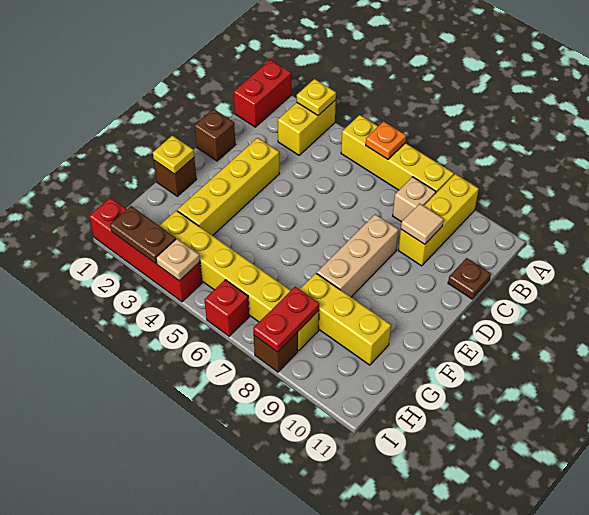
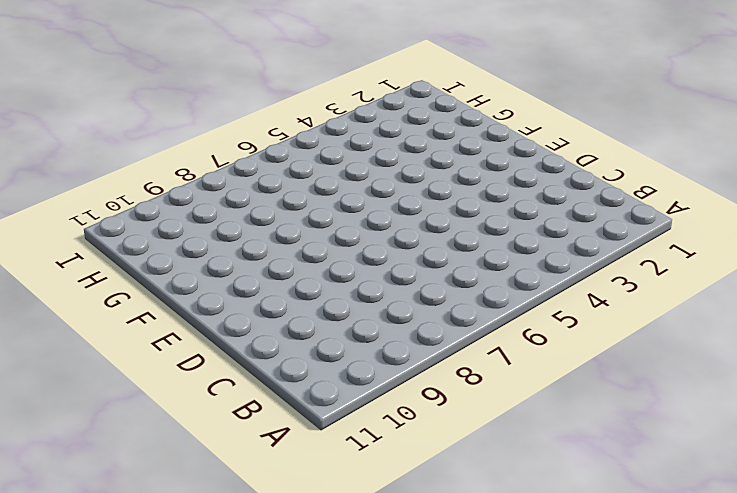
none -> red brick A1:B1 level 1
none -> yellow brick A3:B3 level 1
none -> yellow brick A5:A8 level 1

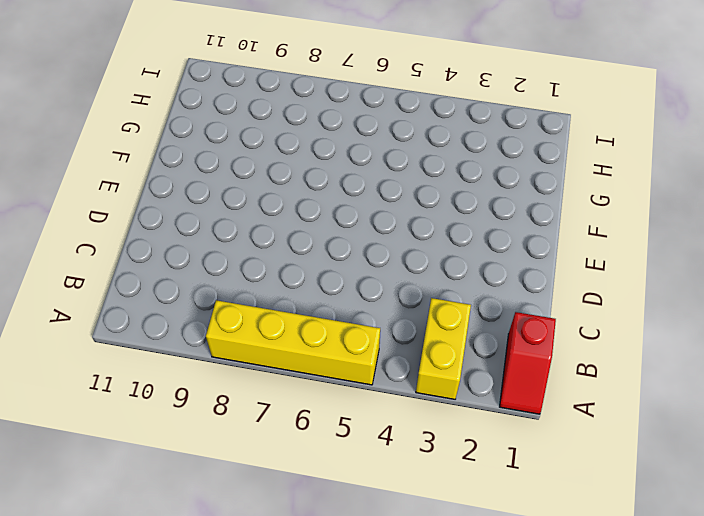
red slope A1:B1 level 1 top B -> red brick A1:B1 level 1
none -> yellow brick A9:C9 level 1
none -> tan brick B8 level 1
none -> brown plate C11 level 1

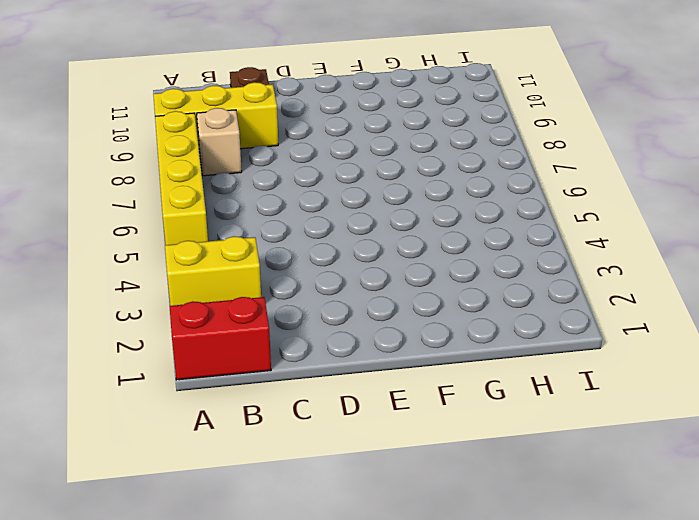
none -> brown brick D1 level 1
none -> yellow brick D3:G3 level 1
none -> tan brick D8:F8 level 1

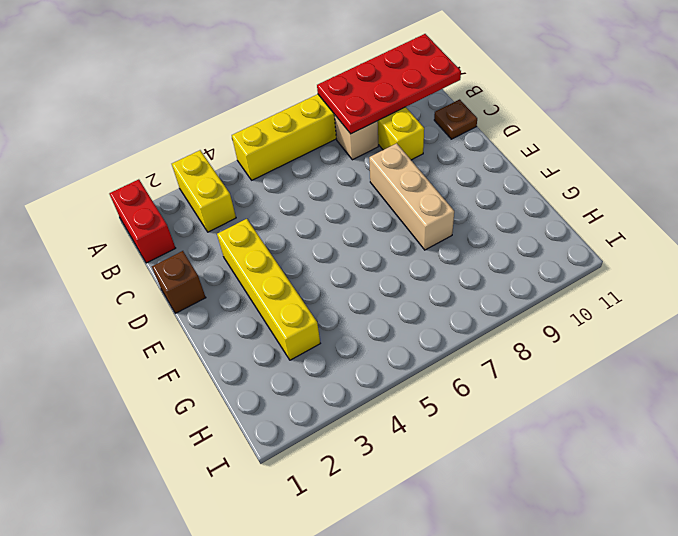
red plate A8:B11 level 2 -> none
none -> brown brick F1 level 1
none -> yellow brick G8:G10 level 1
none -> yellow brick H3:H8 level 1

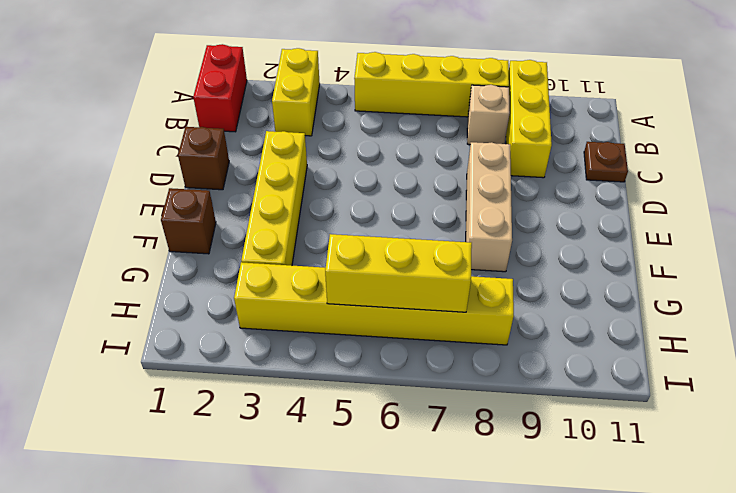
yellow brick H5:H7 level 2 -> yellow brick G8:G10 level 1
none -> red brick I1:I4 level 1
none -> red brick I6 level 1
none -> brown brick I8 level 1

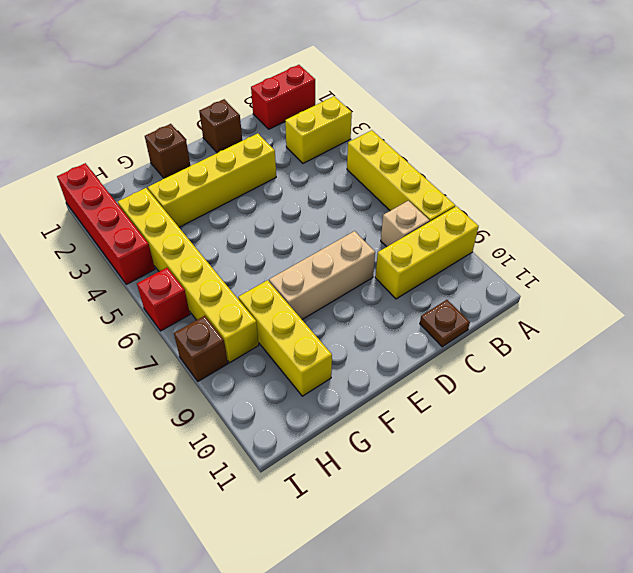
none -> yellow plate A3 level 2
none -> orange plate A6 level 2
none -> tan tile C9 level 2

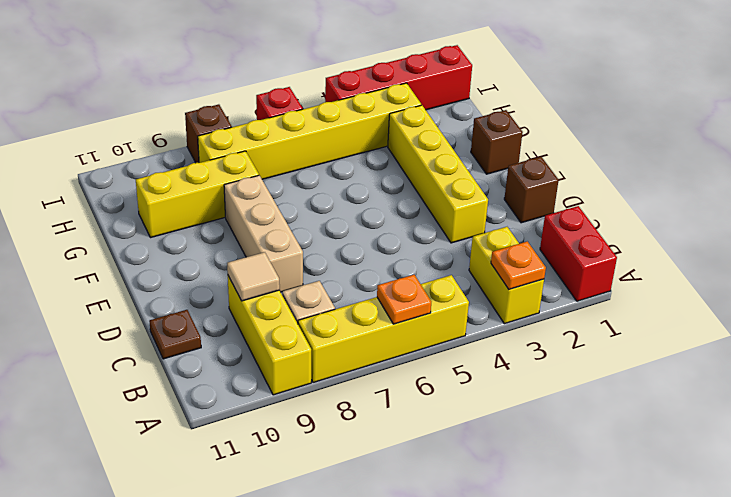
orange plate A3 level 2 -> yellow plate A3 level 2
none -> yellow plate F1 level 2
none -> red plate H8:I8 level 2
none -> brown plate I2:I3 level 2

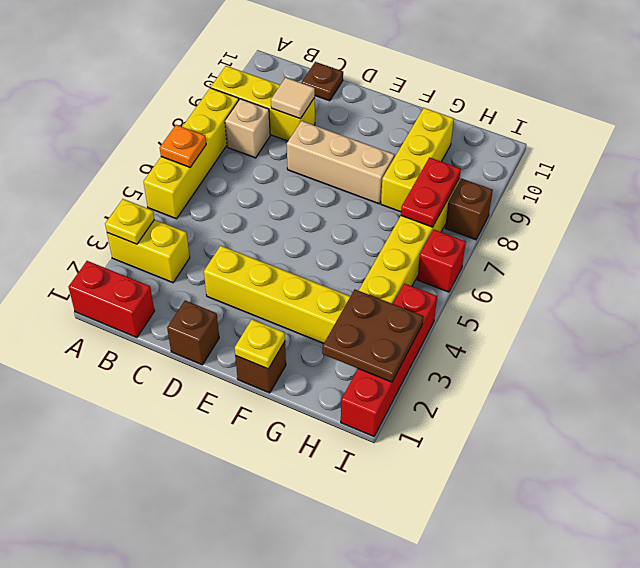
brown plate H2:I3 level 2 -> brown plate I2:I3 level 2
red plate H7:H8 level 2 -> red plate H8:I8 level 2
none -> tan plate I4 level 2

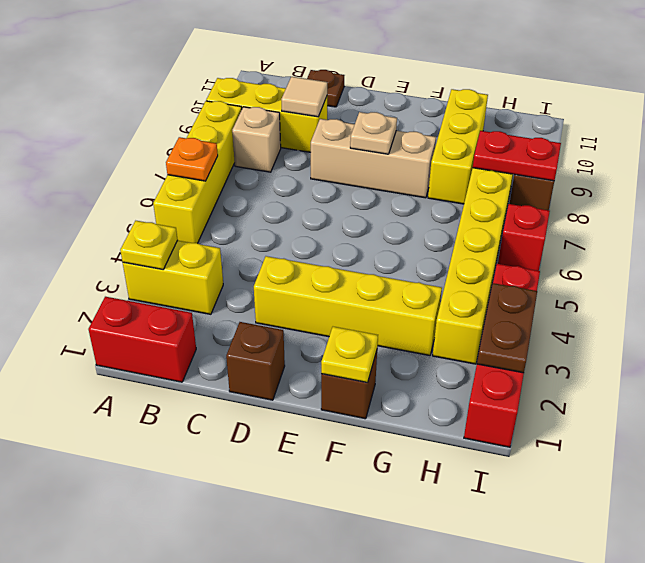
tan plate E8 level 2 -> tan plate I4 level 2

